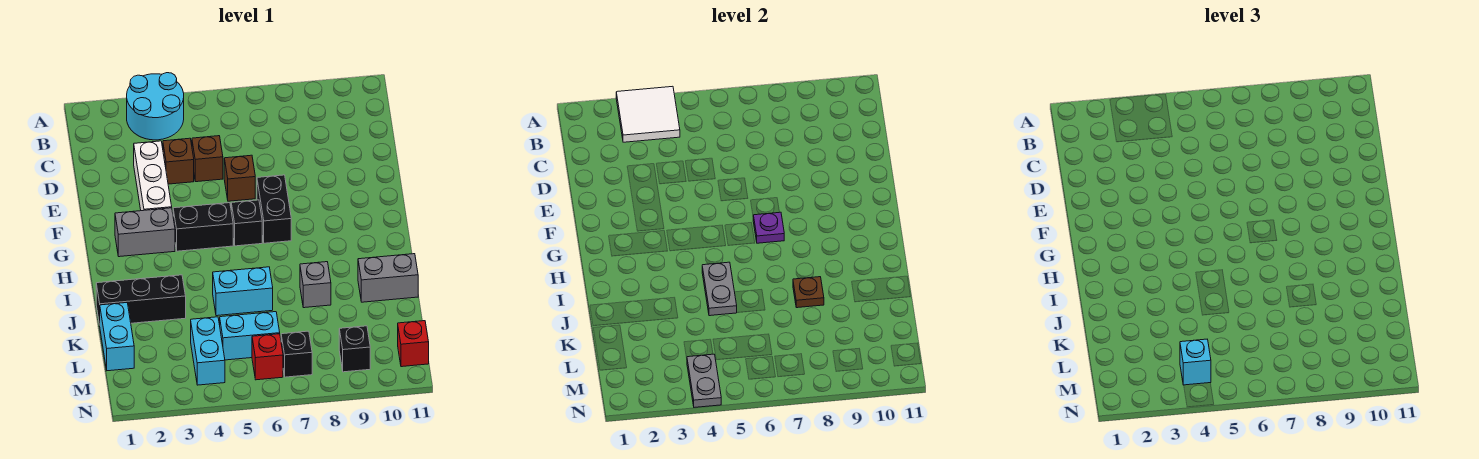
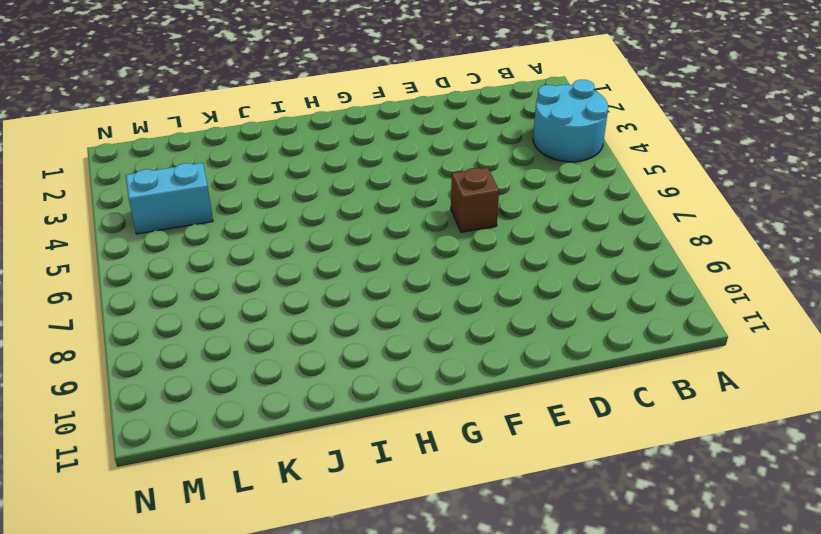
none -> white brick D3:F3 level 1
none -> brown brick D4 level 1
none -> brown brick D5 level 1

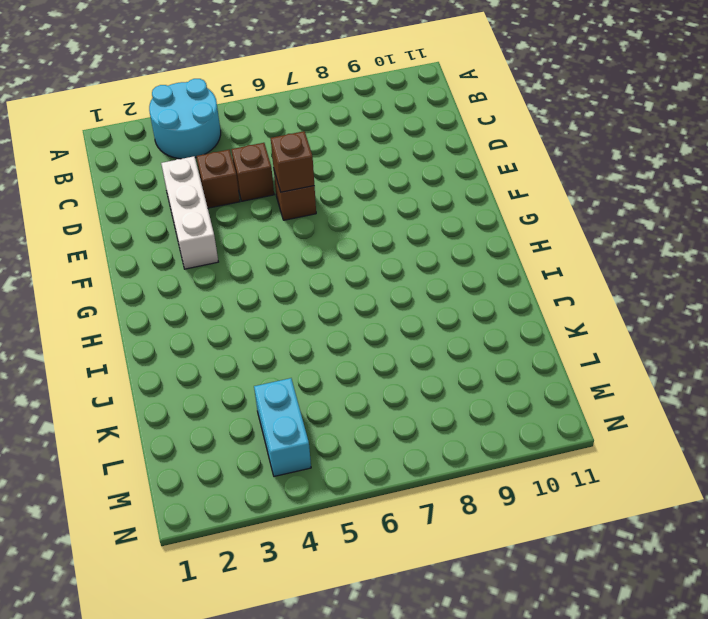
brown brick E6 level 2 -> none
none -> black brick F7:G7 level 1
none -> grey brick G2:G3 level 1
none -> black brick G4:G5 level 1

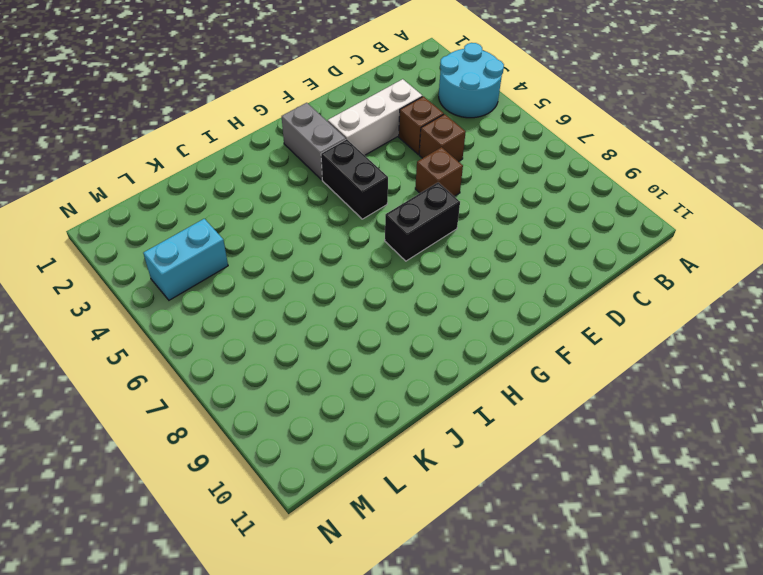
none -> black brick G6 level 1
none -> black brick J1:J3 level 1
none -> cyan brick J5:J6 level 1

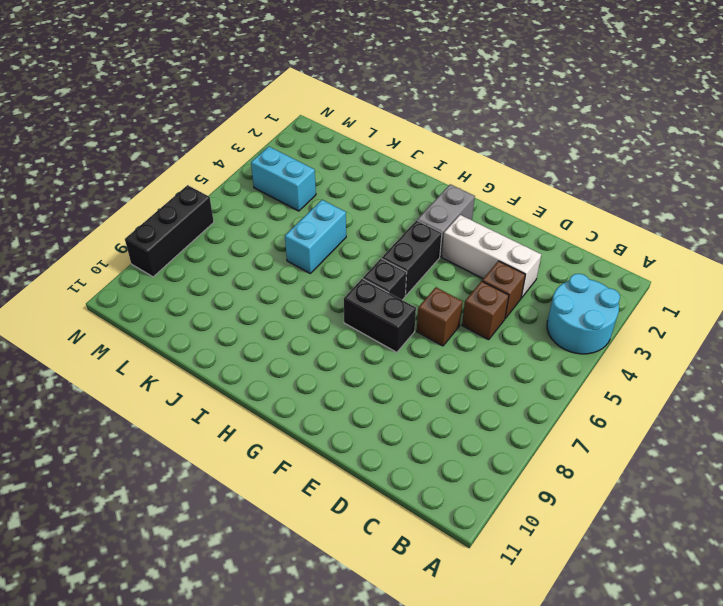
black brick N7:N9 level 1 -> black brick J1:J3 level 1
none -> grey brick J8 level 1
none -> grey brick J10:J11 level 1
none -> cyan brick K1:L1 level 1

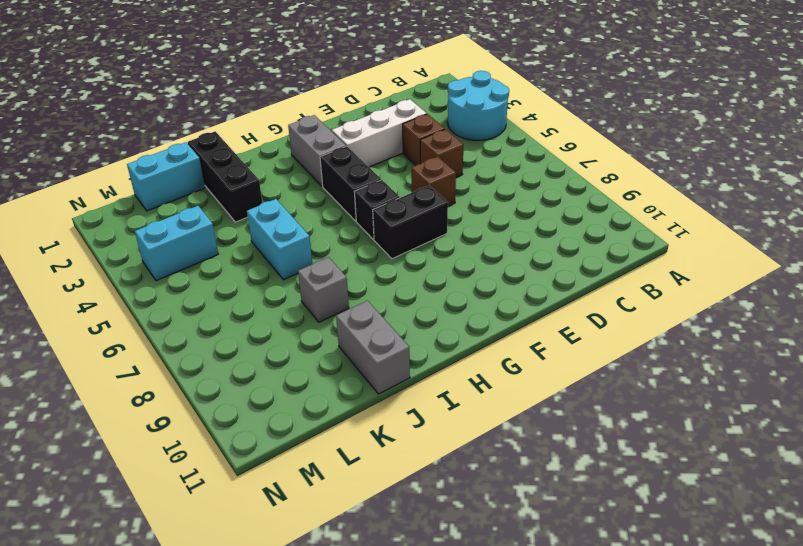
none -> cyan brick L5:L6 level 1
none -> red brick M6 level 1
none -> black brick M7 level 1

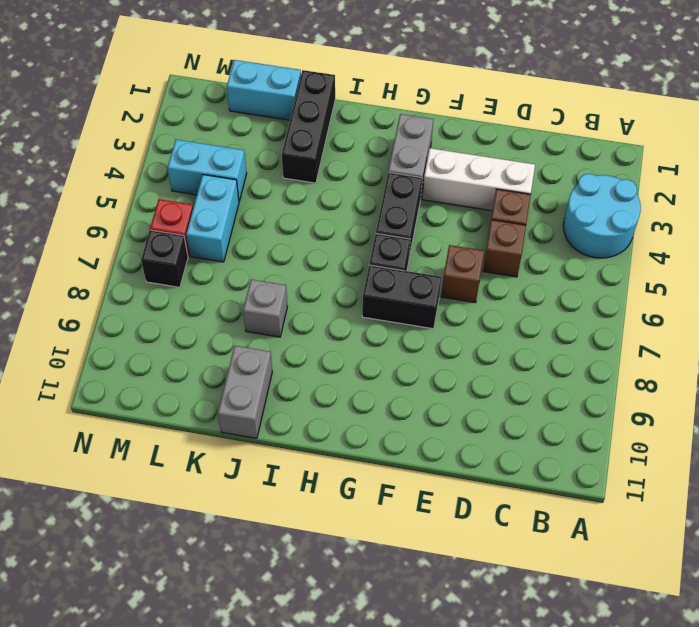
none -> cyan brick J5:J6 level 1
none -> black brick M9 level 1
none -> red brick M11 level 1

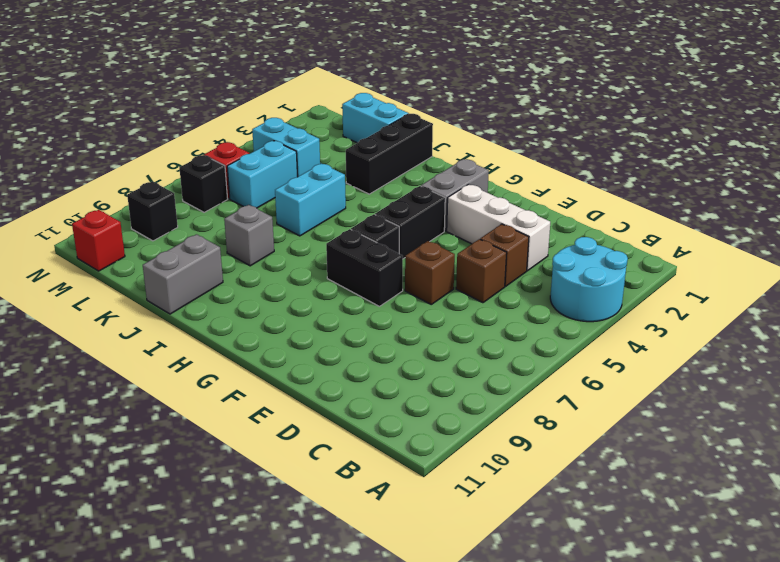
none -> white tile A3:B4 level 2
none -> purple plate G7 level 2
none -> grey plate I5:J5 level 2

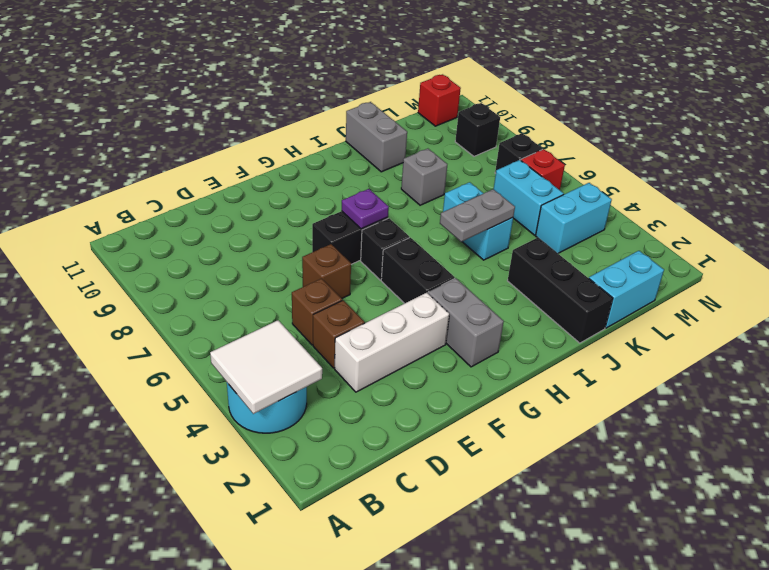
none -> brown plate J8 level 2
none -> grey plate M4:N4 level 2
none -> cyan brick M4 level 3

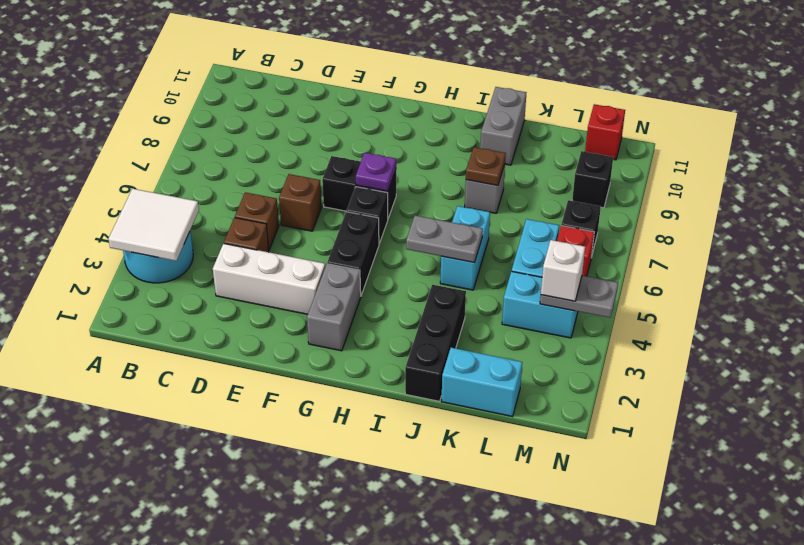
white brick M4 level 3 -> cyan brick M4 level 3

